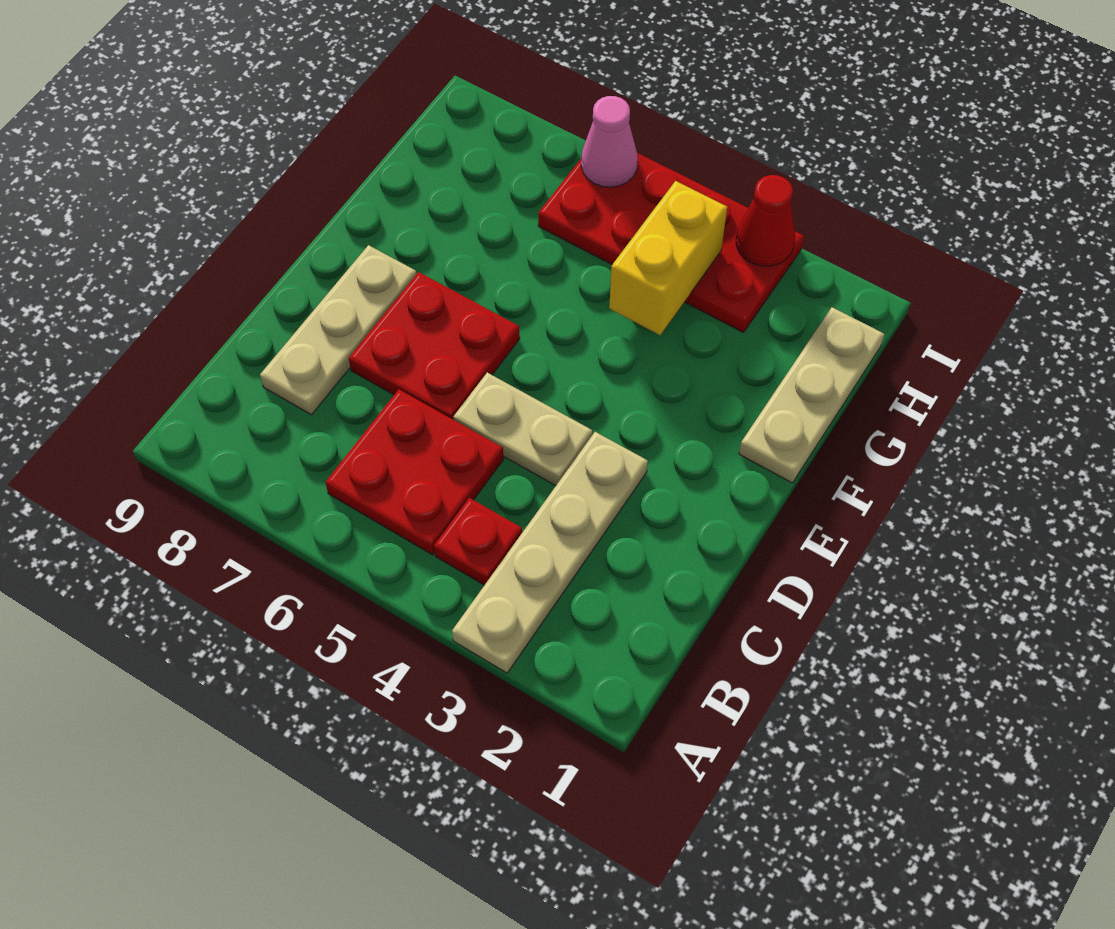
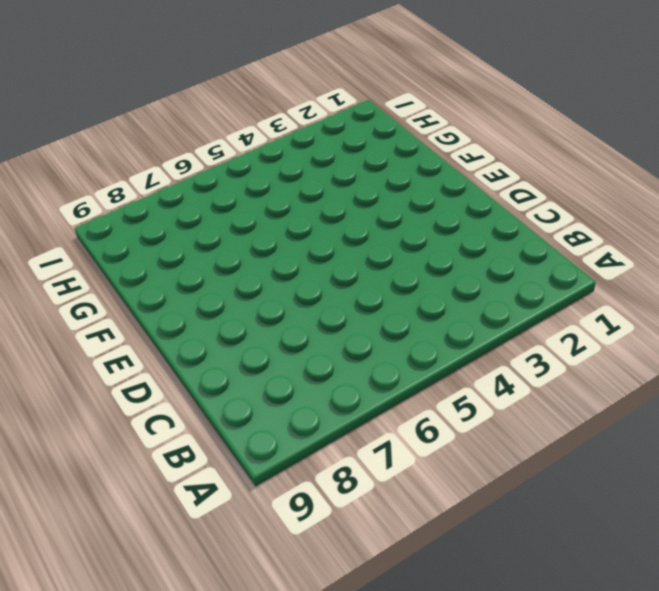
none -> tan plate A3:D3 level 1
none -> red plate B4 level 1

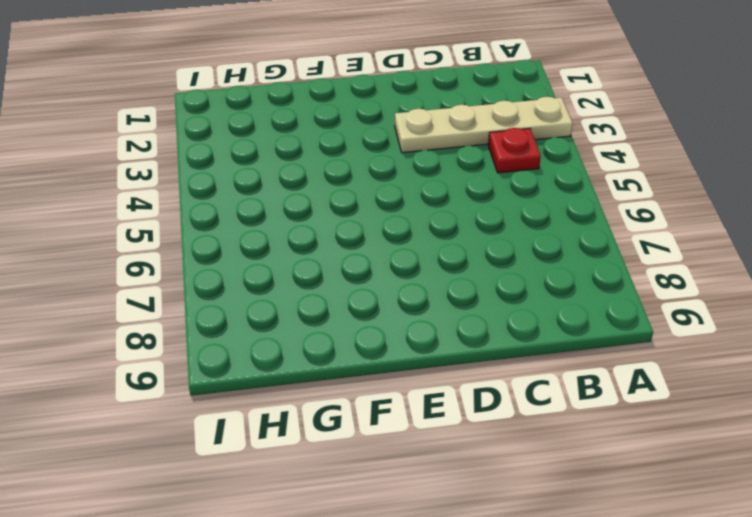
none -> red plate B5:C6 level 1
none -> tan plate C8:E8 level 1

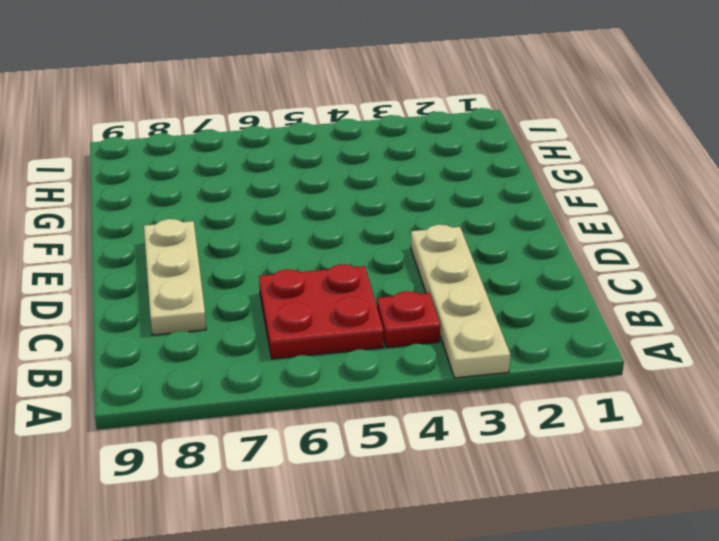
none -> tan plate D4:D5 level 1
none -> red plate D6:E7 level 1

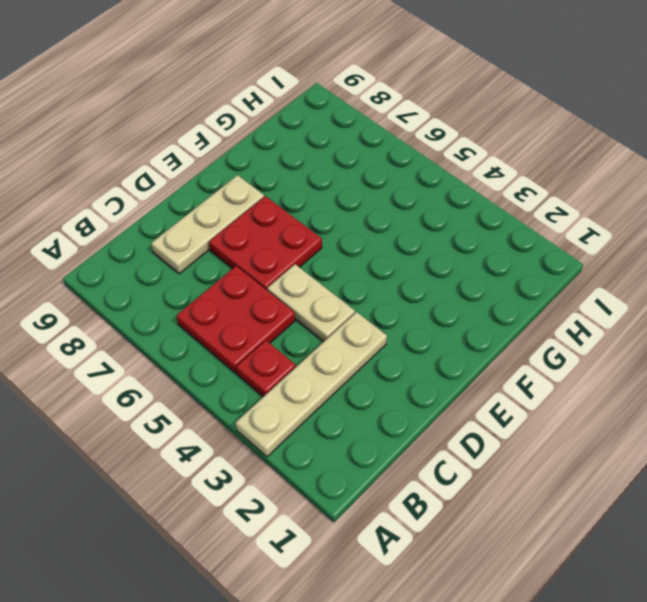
none -> tan plate F1:H1 level 1
none -> red plate H3:I6 level 1

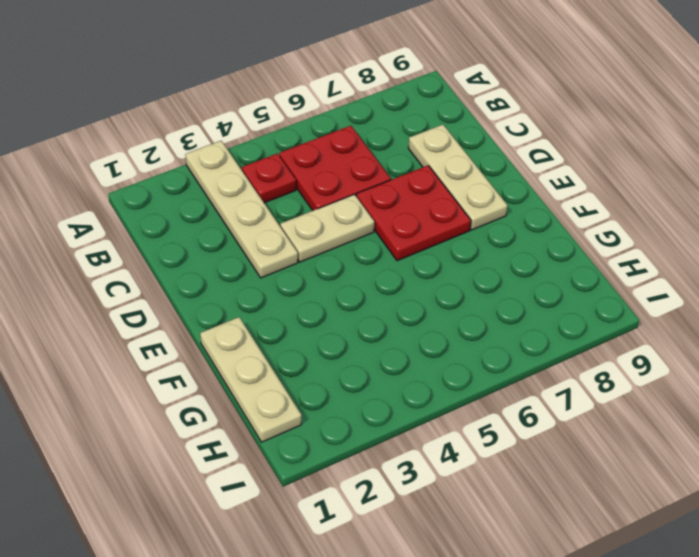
none -> red plate H3:I6 level 1
none -> yellow brick G4:H4 level 2

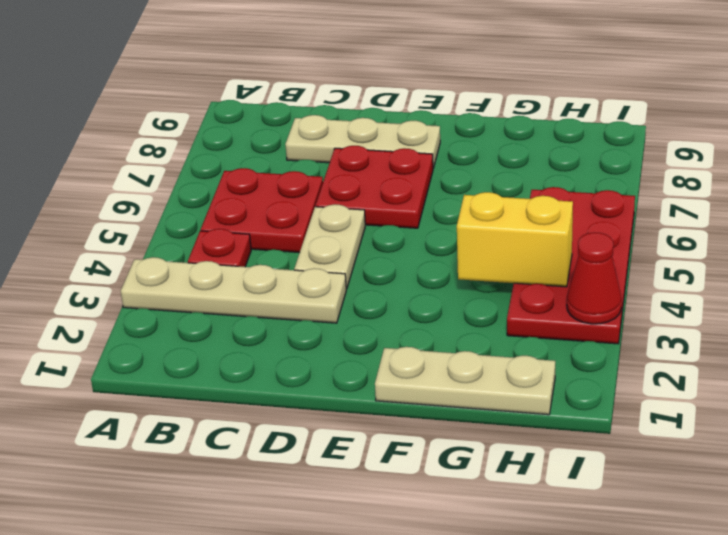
none -> pink cone I6 level 2

